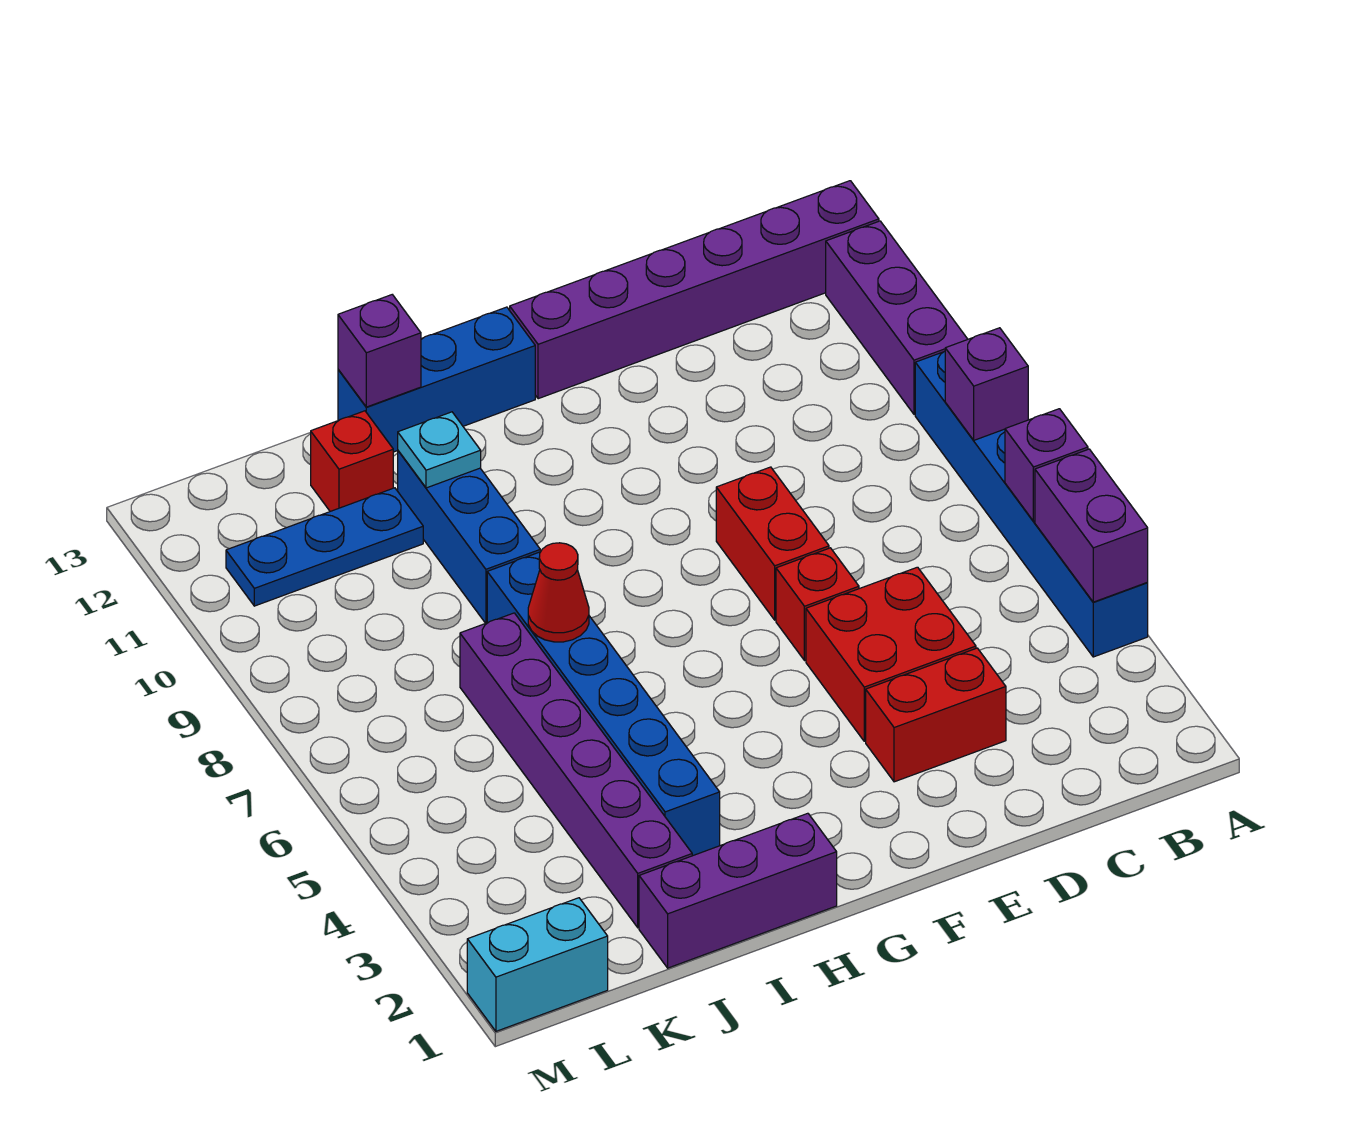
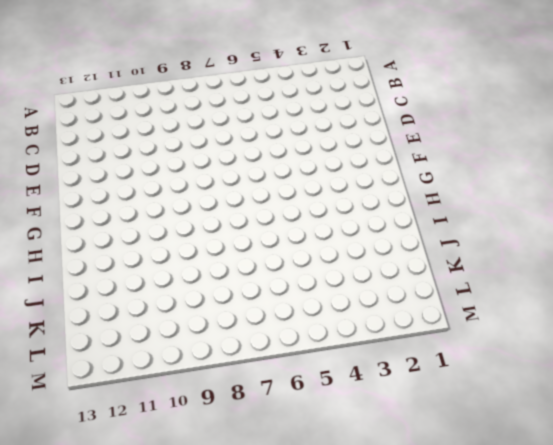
none -> blue brick A4:A9 level 1
none -> purple brick A10:A12 level 1
none -> purple brick A13:F13 level 1

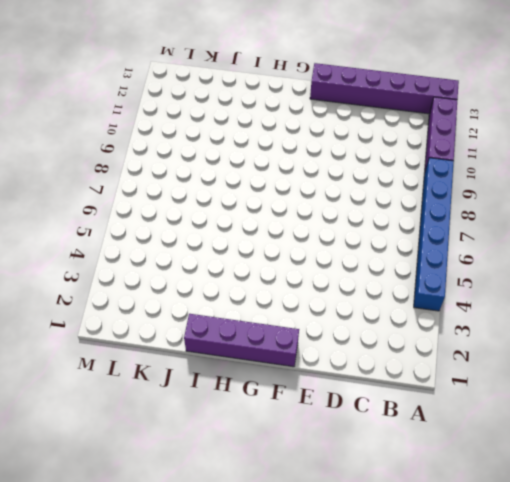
purple brick F1:I1 level 1 -> purple brick H1:J1 level 1
none -> red brick D3:E3 level 1
none -> red brick D4:E5 level 1
none -> red brick E6 level 1

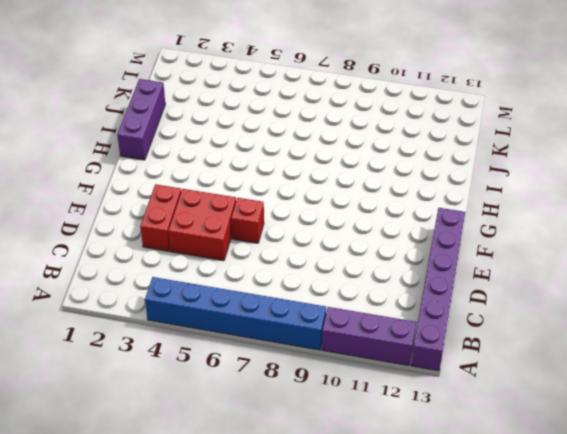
none -> red brick E7:E8 level 1
none -> blue brick G13:I13 level 1
none -> blue brick I3:I8 level 1

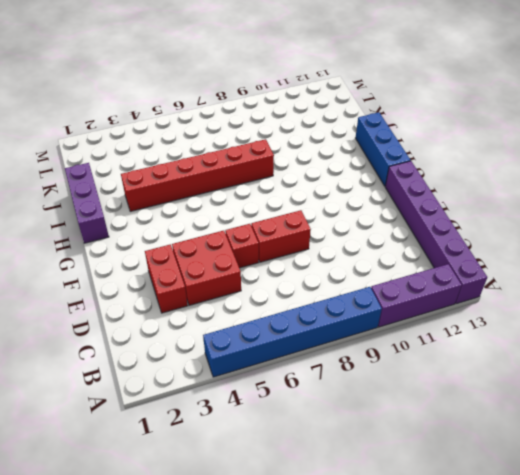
red brick I3:I8 level 1 -> blue brick I3:I8 level 1
none -> blue brick I9:I11 level 1
none -> purple brick J2:J7 level 1
none -> blue plate J11:L11 level 1

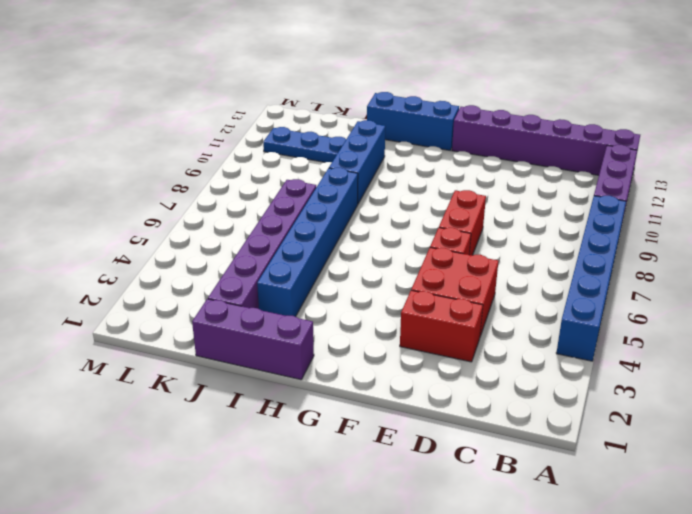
none -> red brick J12 level 1
none -> cyan brick L1:M1 level 1
none -> purple brick A4:A5 level 2

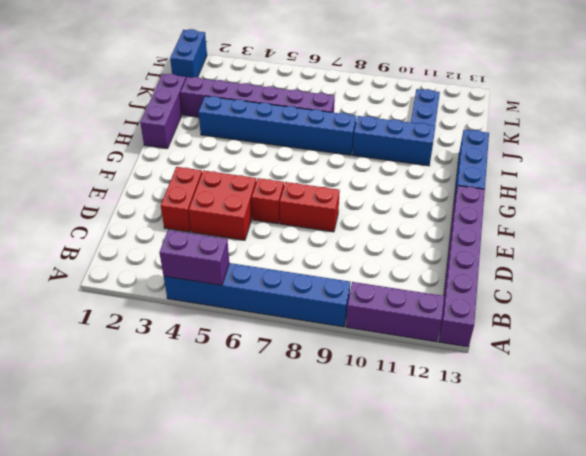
blue brick L1:M1 level 1 -> cyan brick L1:M1 level 1
none -> red brick J12 level 1
none -> purple brick A6 level 2
none -> purple brick A8 level 2

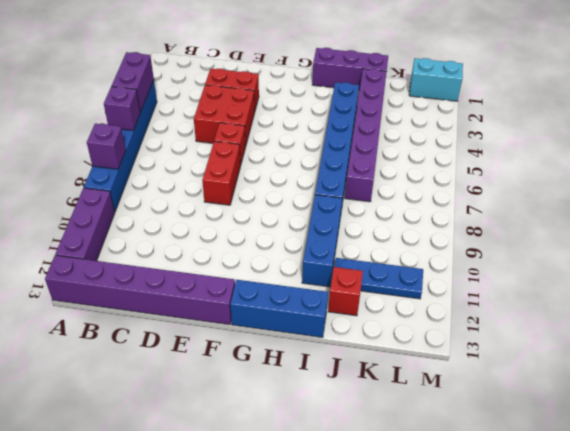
none -> red cone I7 level 2
none -> cyan plate I11 level 2
none -> purple brick I13 level 2

